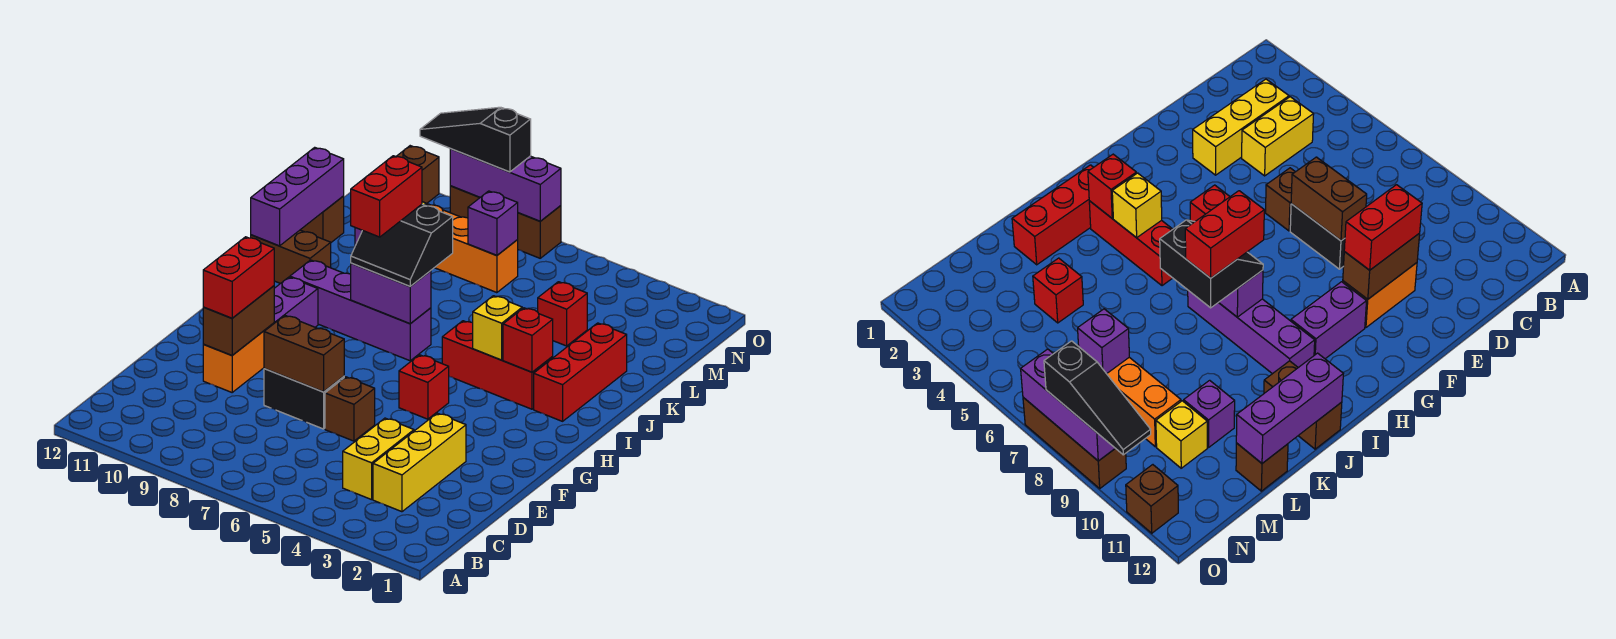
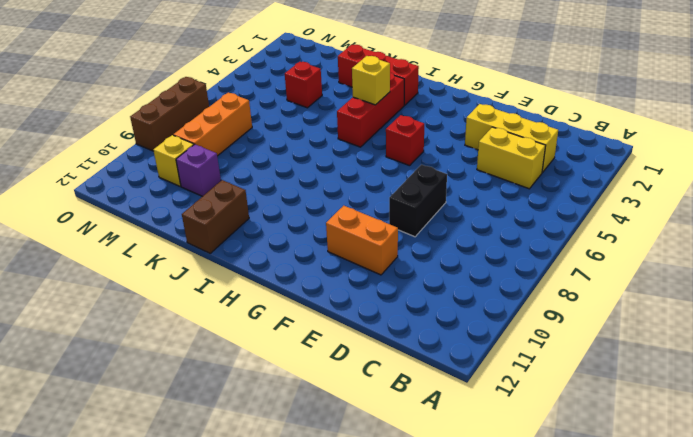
none -> brown brick E6 level 1
none -> purple brick G10:H10 level 1
none -> purple brick I7:I10 level 1
none -> brown brick L12 level 1

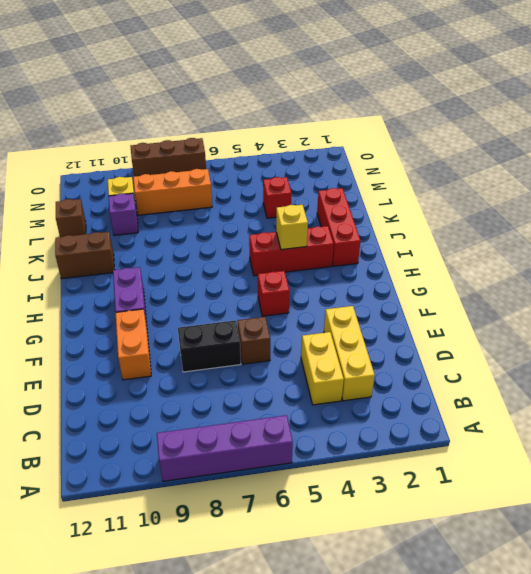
purple brick A6:A9 level 1 -> purple brick I7:I10 level 1
none -> brown brick O11 level 1
none -> brown brick E7:E8 level 2
none -> brown brick E10:F10 level 2
none -> red brick I3 level 2

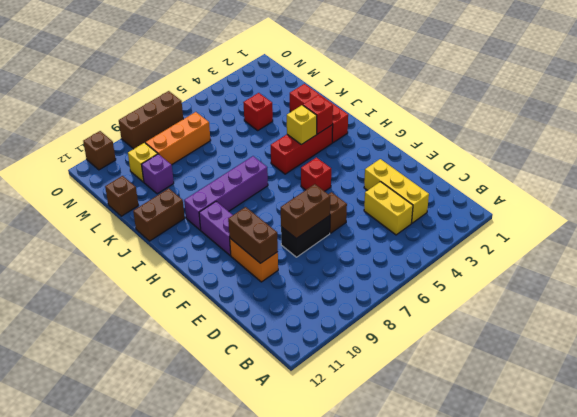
none -> purple brick I7:I8 level 2
none -> purple brick J12:L12 level 2
none -> purple brick M7 level 2
none -> purple brick O7:O9 level 2

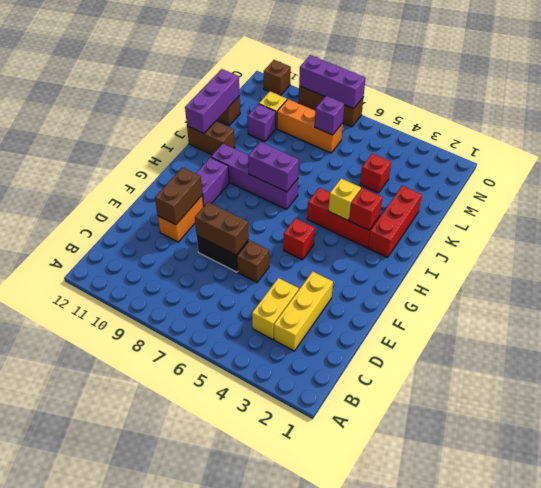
none -> red brick E10:F10 level 3
none -> black slope I7:J8 level 3 top J
none -> black slope O8:O10 level 3 top 8
none -> red brick I8:J8 level 4

